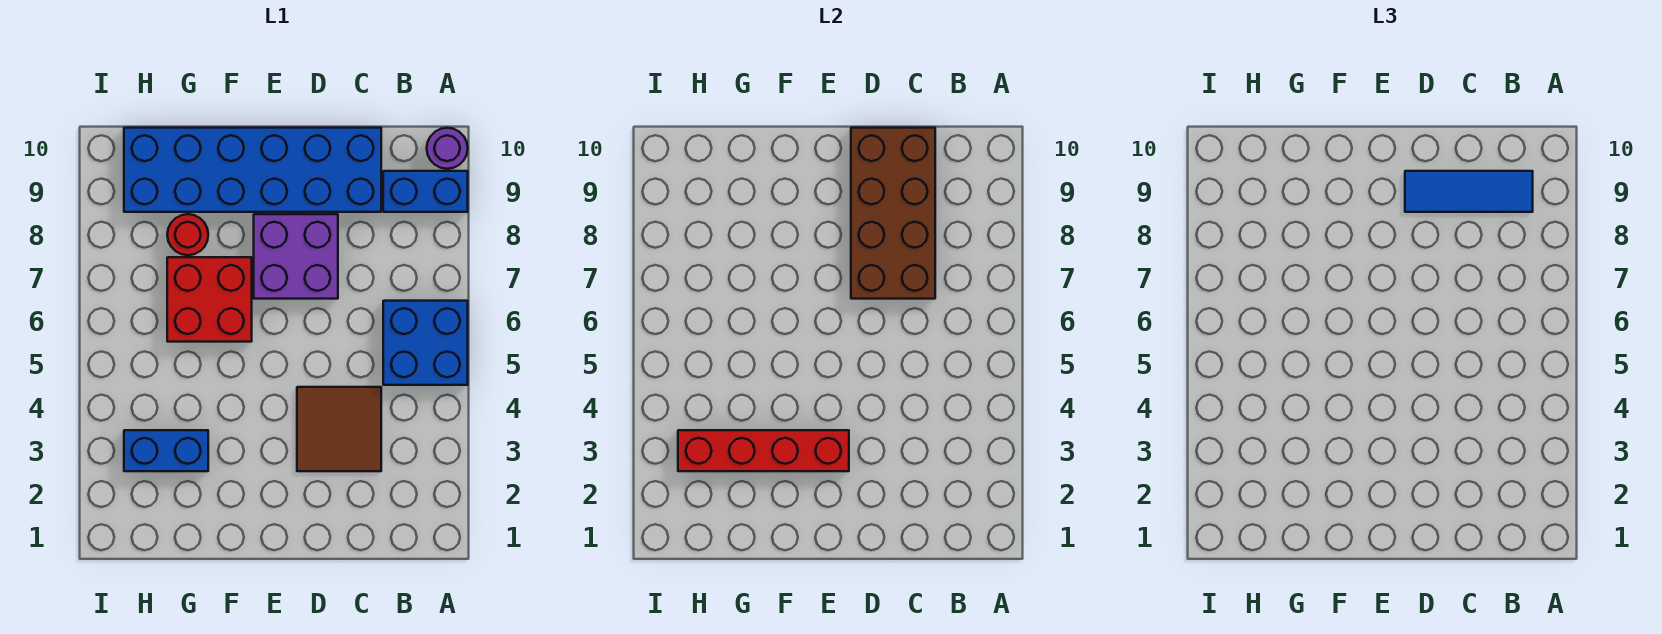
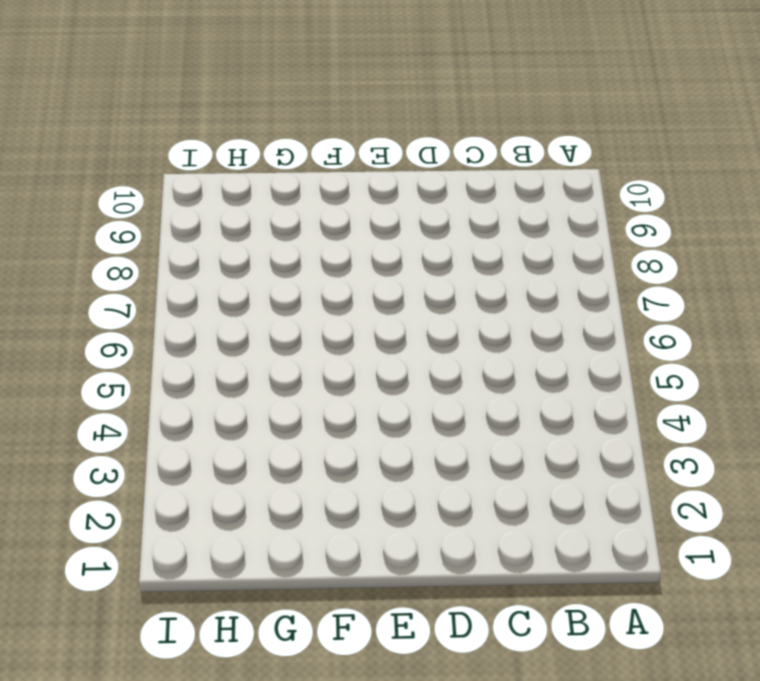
none -> blue brick A5:B6 level 1
none -> blue brick A9:B9 level 1
none -> purple round brick A10 level 1

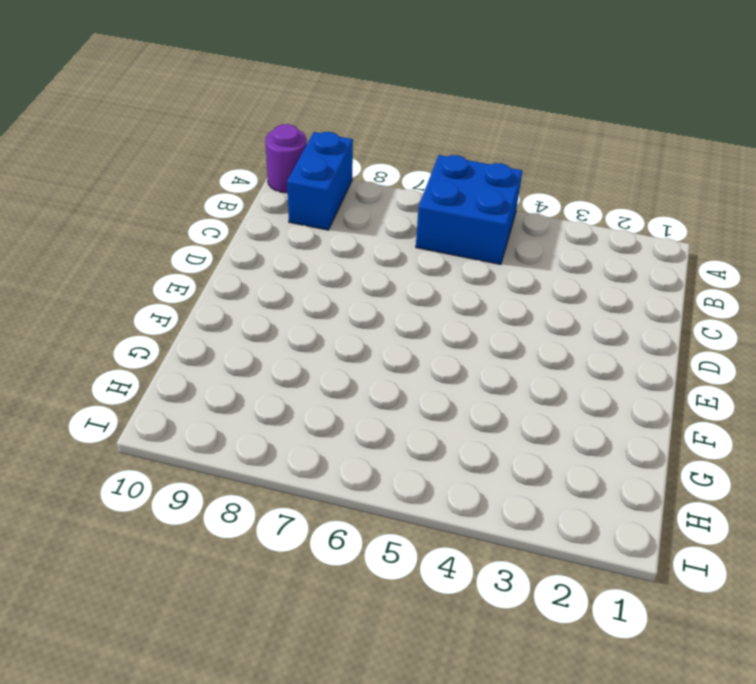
none -> brown tile C3:D4 level 1
none -> blue brick C9:H10 level 1
none -> purple brick D7:E8 level 1

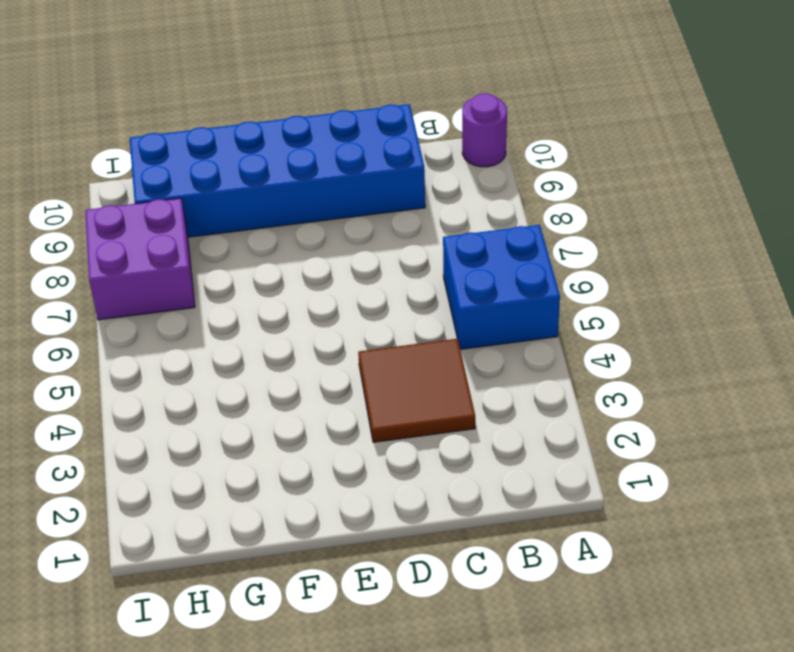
purple brick H7:I8 level 1 -> purple brick D7:E8 level 1
none -> blue brick A9:B9 level 1
none -> red brick F6:G7 level 1
none -> blue brick G3:H3 level 1

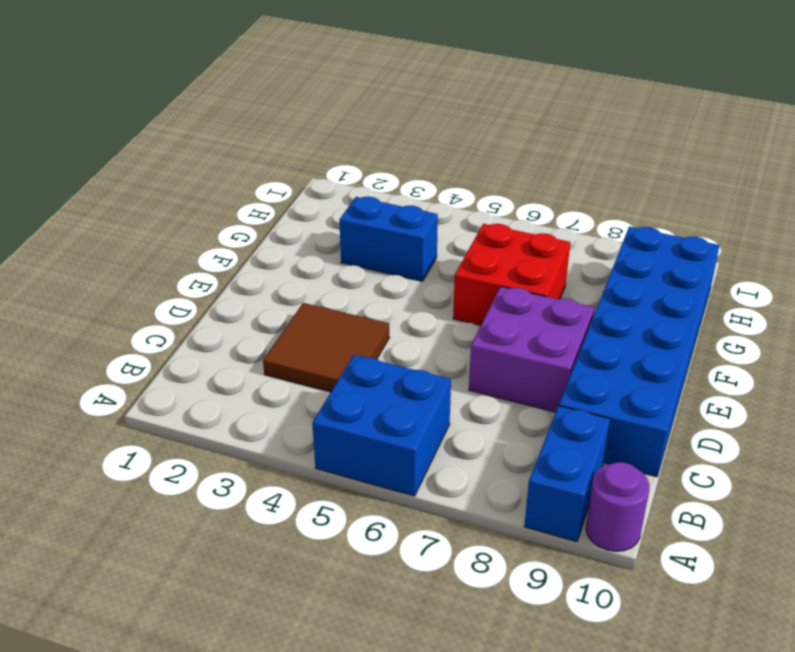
blue brick G3:G4 level 1 -> blue brick G3:H3 level 1
none -> red round brick G8 level 1
none -> brown brick C7:D10 level 2
none -> red brick E3:H3 level 2

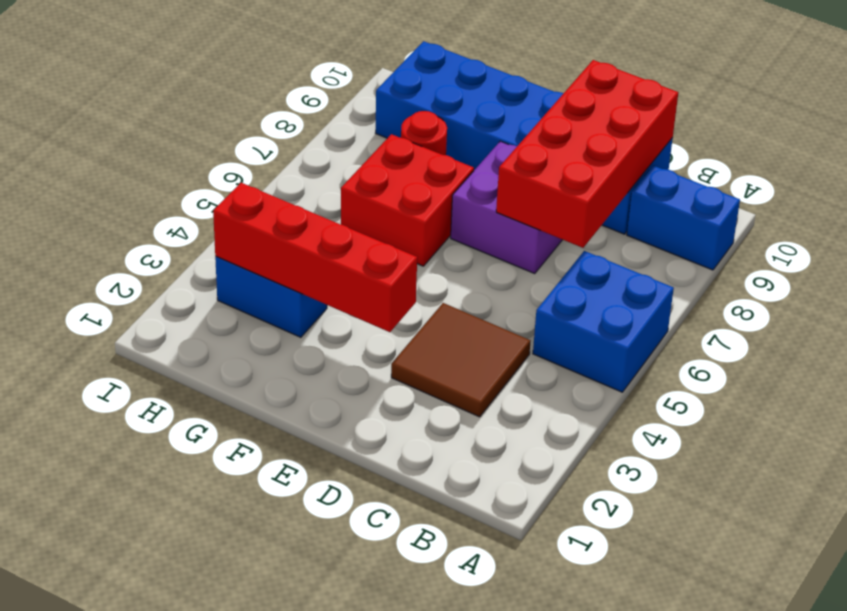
red brick C7:D10 level 2 -> brown brick C7:D10 level 2
none -> purple round brick A10 level 1
none -> blue tile B9:D9 level 3

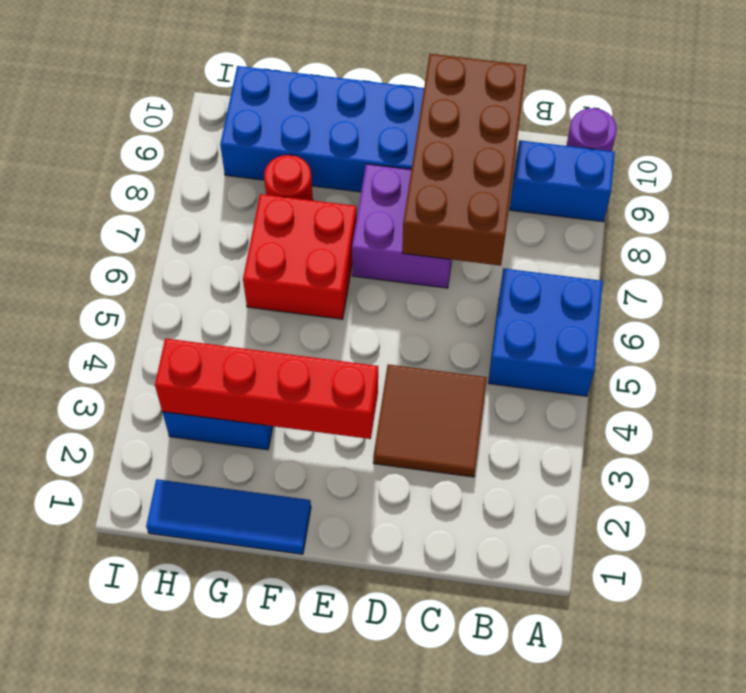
blue tile F1:H1 level 1 -> blue tile B9:D9 level 3

